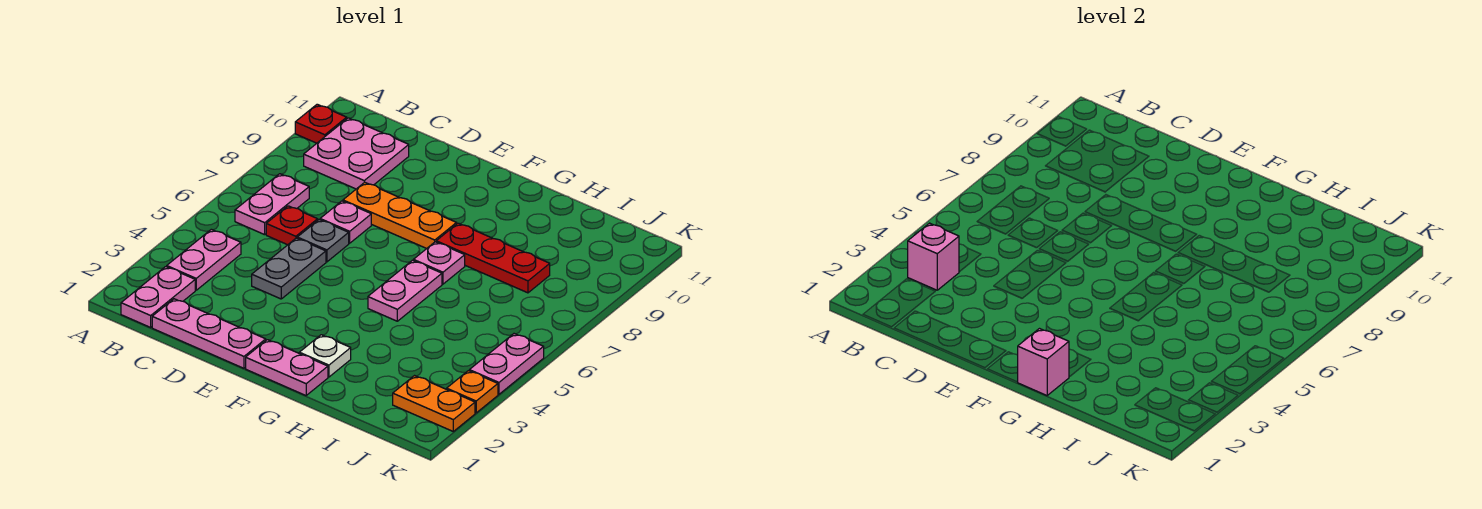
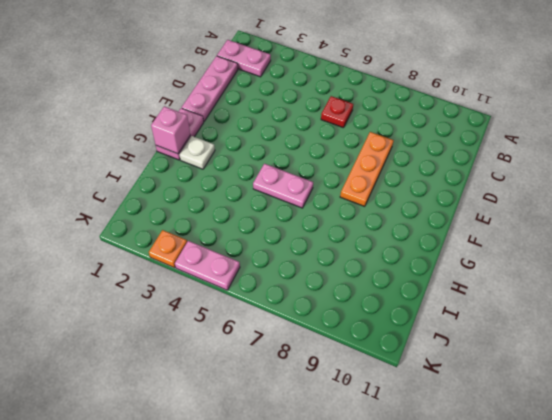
none -> red plate A10 level 1
none -> pink plate B3:B4 level 1
none -> pink plate B6:B7 level 1

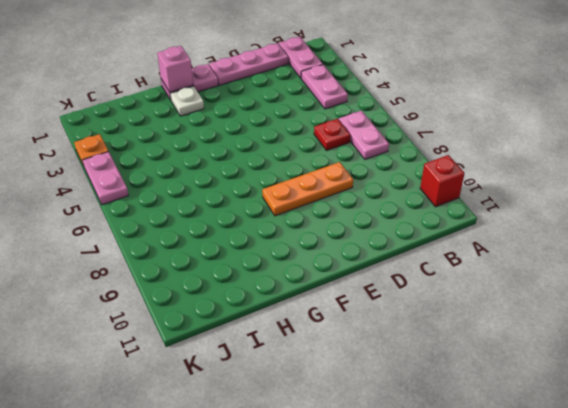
red brick A10 level 1 -> red plate A10 level 1
none -> pink plate B9:C10 level 1
none -> grey plate D4:D5 level 1
none -> grey plate D6 level 1

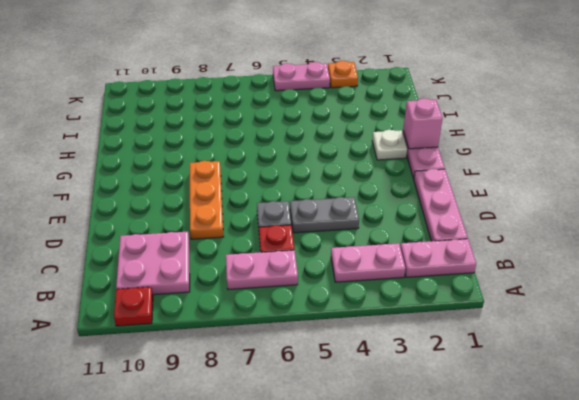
none -> pink plate D7 level 1
none -> pink plate G5:G6 level 1
none -> pink plate G7 level 1

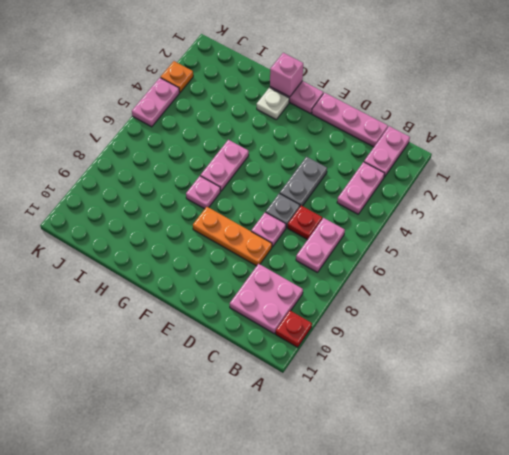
none -> red plate G8:I8 level 1
none -> orange plate J2:K2 level 1
none -> pink brick B3 level 2

